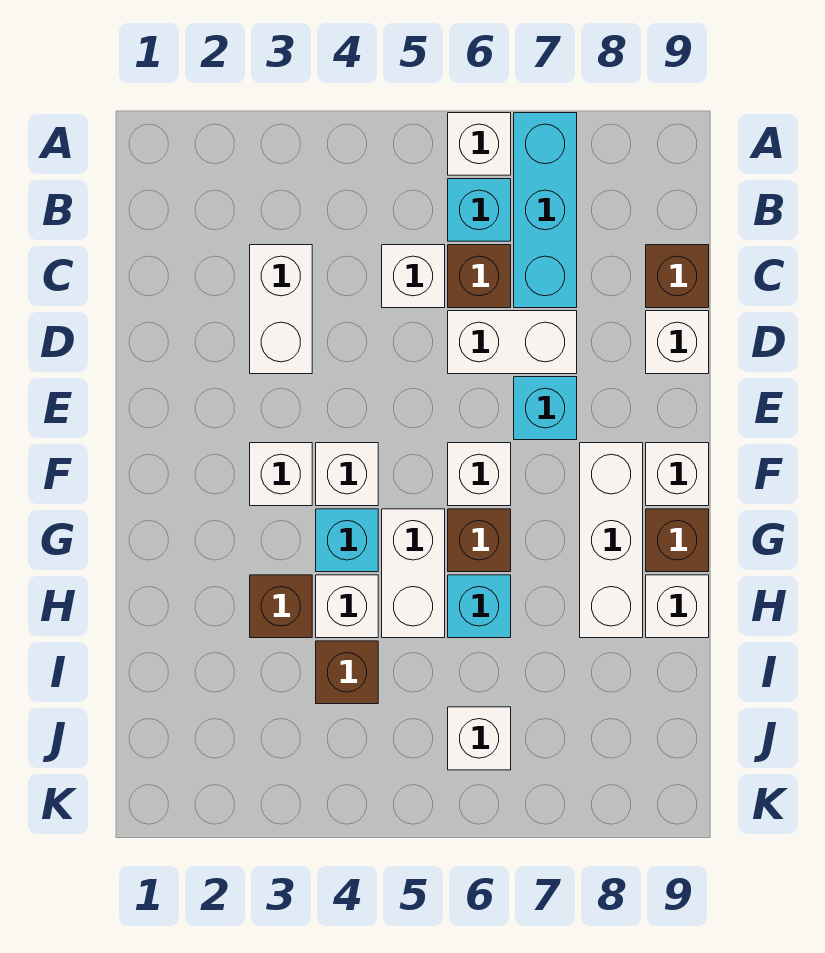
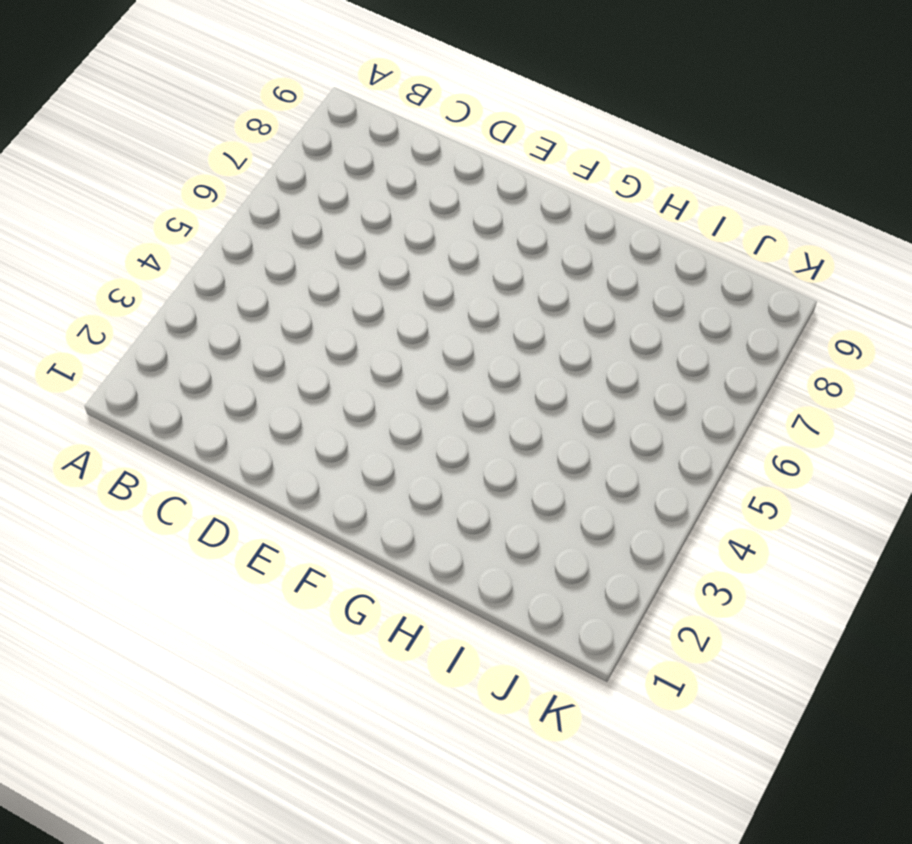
none -> white brick A6 level 1
none -> cyan brick A7:C7 level 1
none -> cyan brick B6 level 1

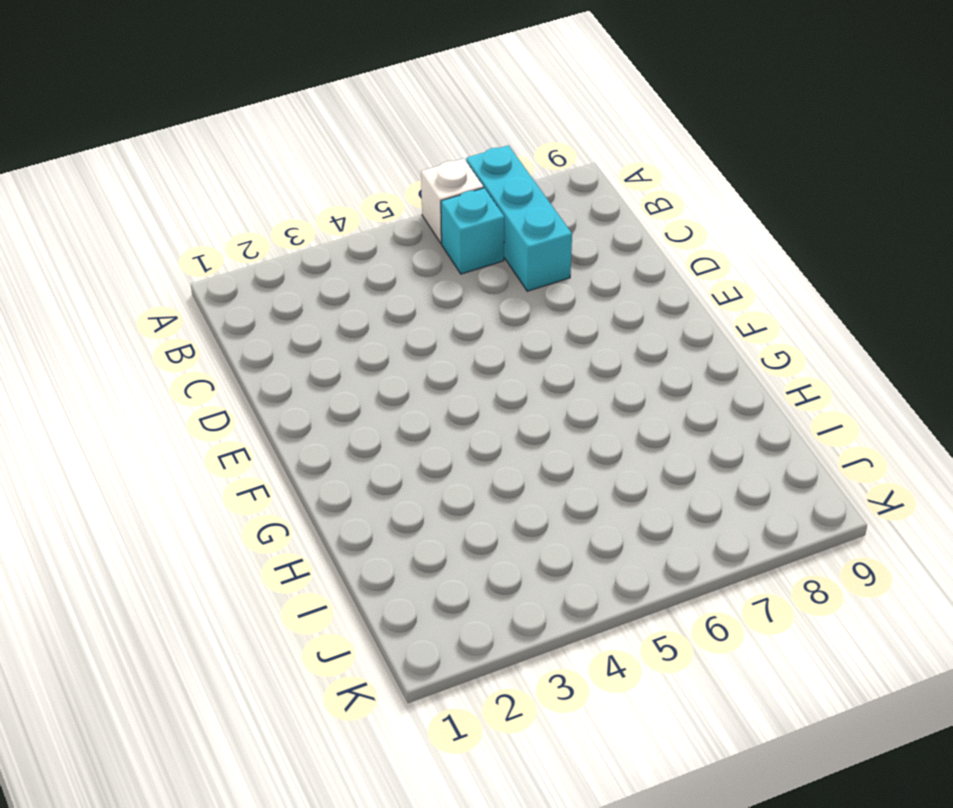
none -> white brick C3:D3 level 1
none -> white brick C5 level 1
none -> brown brick C6 level 1

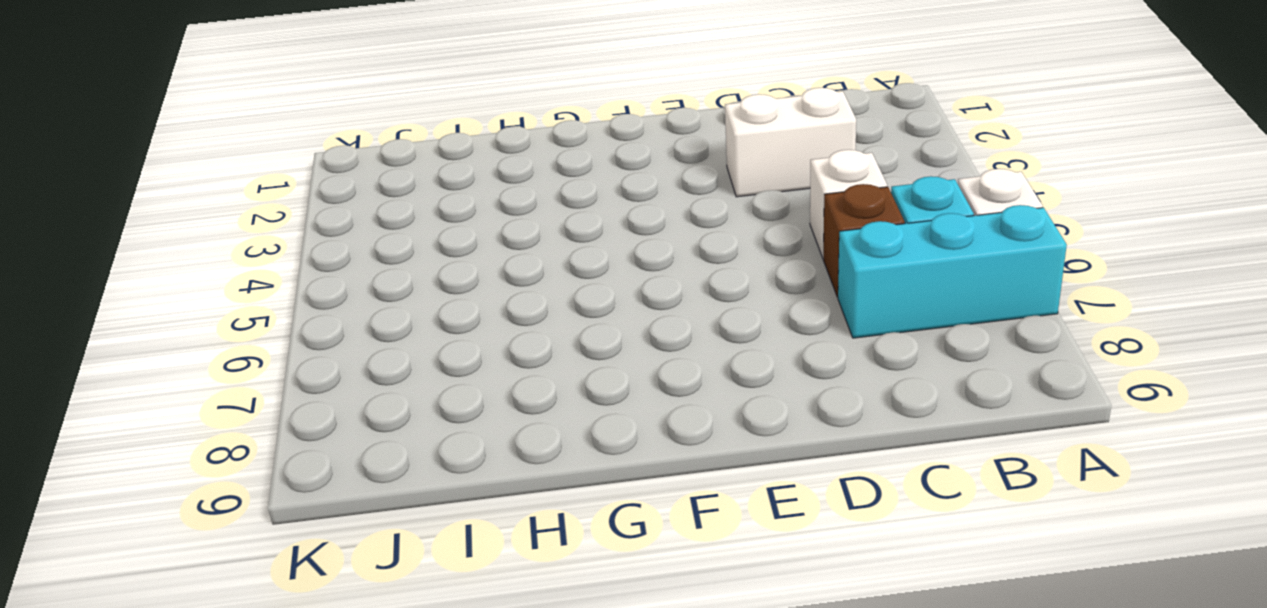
none -> brown brick C9 level 1
none -> white brick D6:D7 level 1
none -> white brick D9 level 1

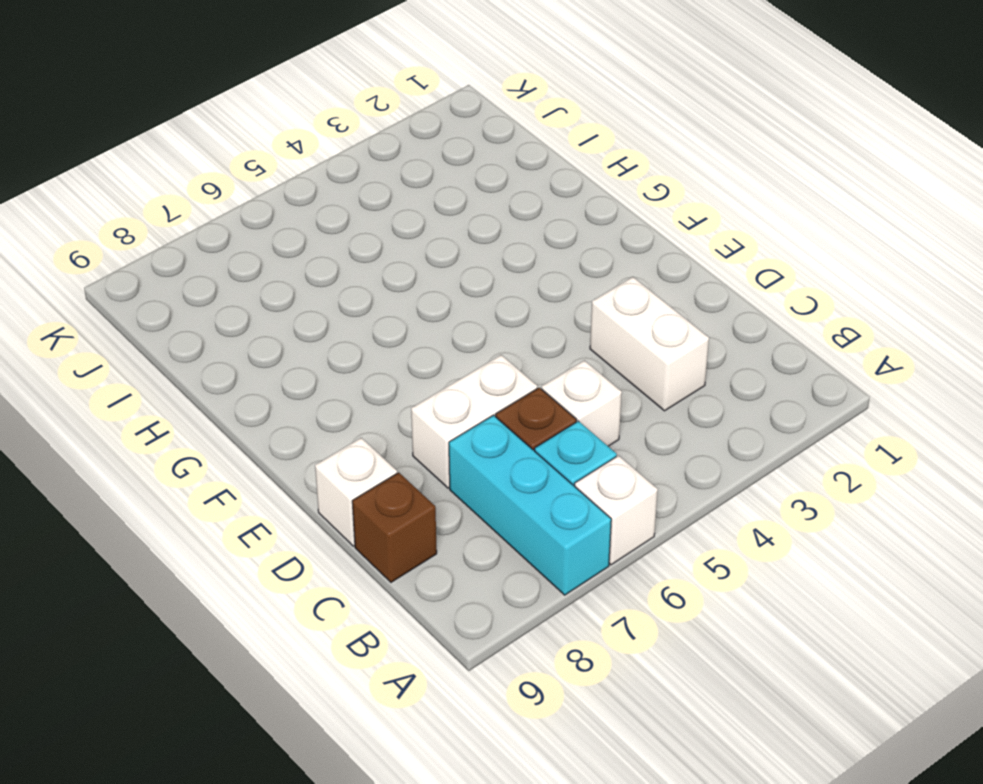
none -> cyan brick E7 level 1
none -> white brick F3 level 1
none -> white brick F4 level 1

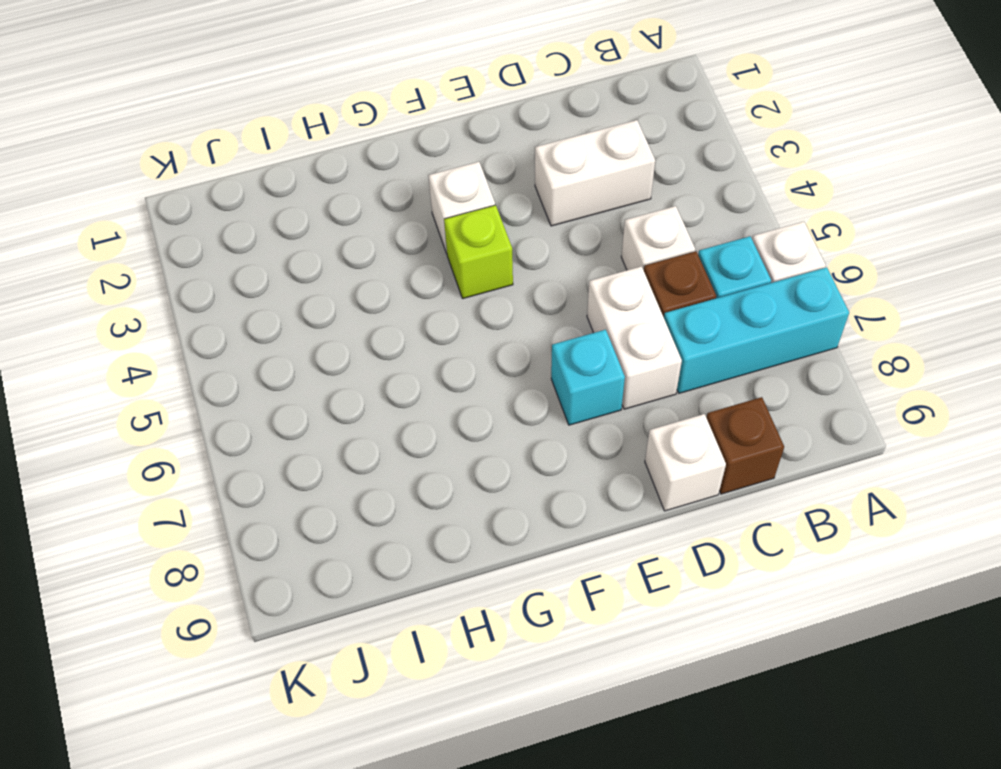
lime brick F4 level 1 -> white brick F4 level 1
none -> white brick F6 level 1
none -> white brick F8:H8 level 1
none -> white brick F9 level 1

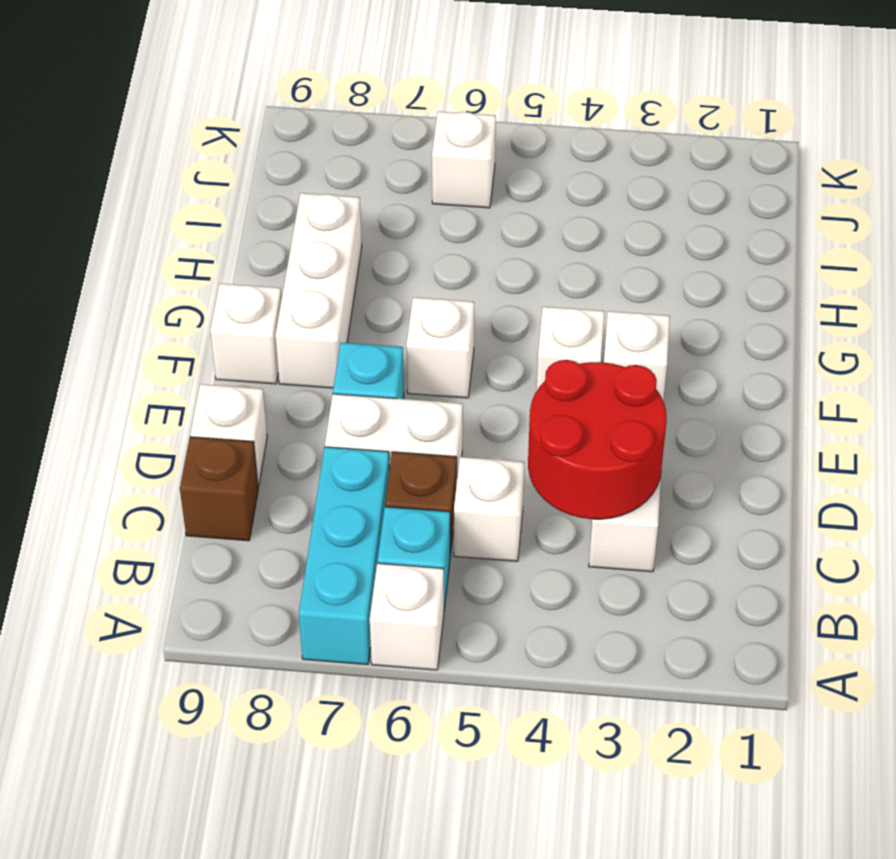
red round brick C3:D4 level 2 -> none
none -> cyan brick G4 level 1
none -> white brick G5:H5 level 1
none -> brown brick G6 level 1

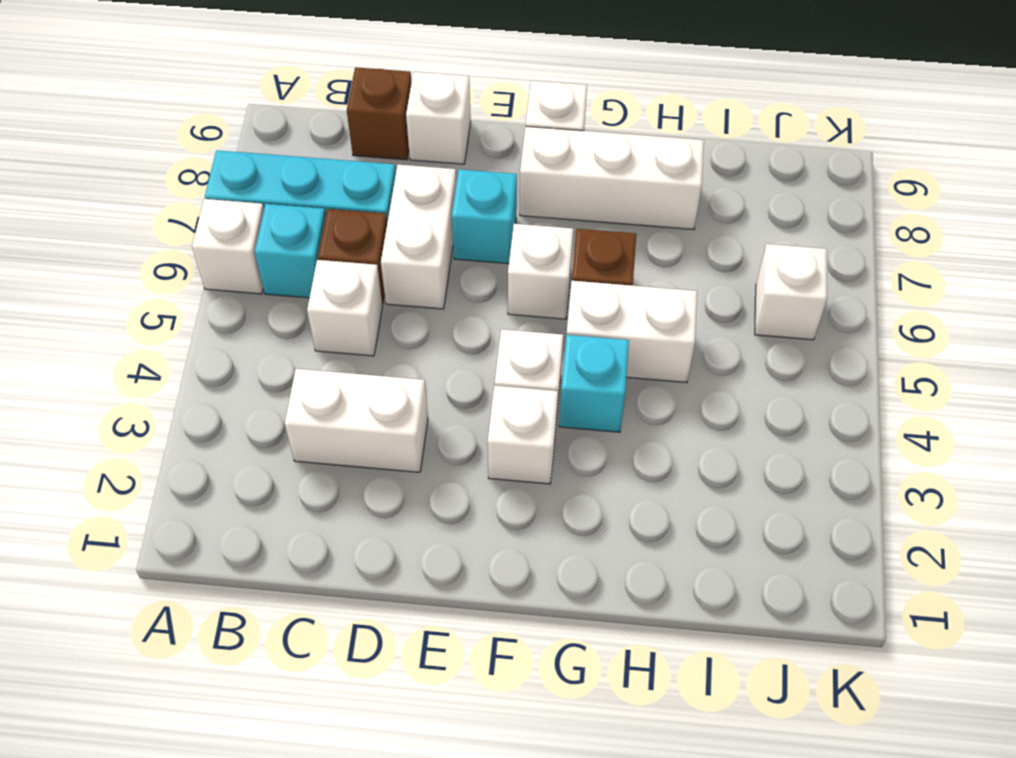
none -> brown brick G9 level 1
none -> brown brick H3 level 1
none -> white brick H4 level 1

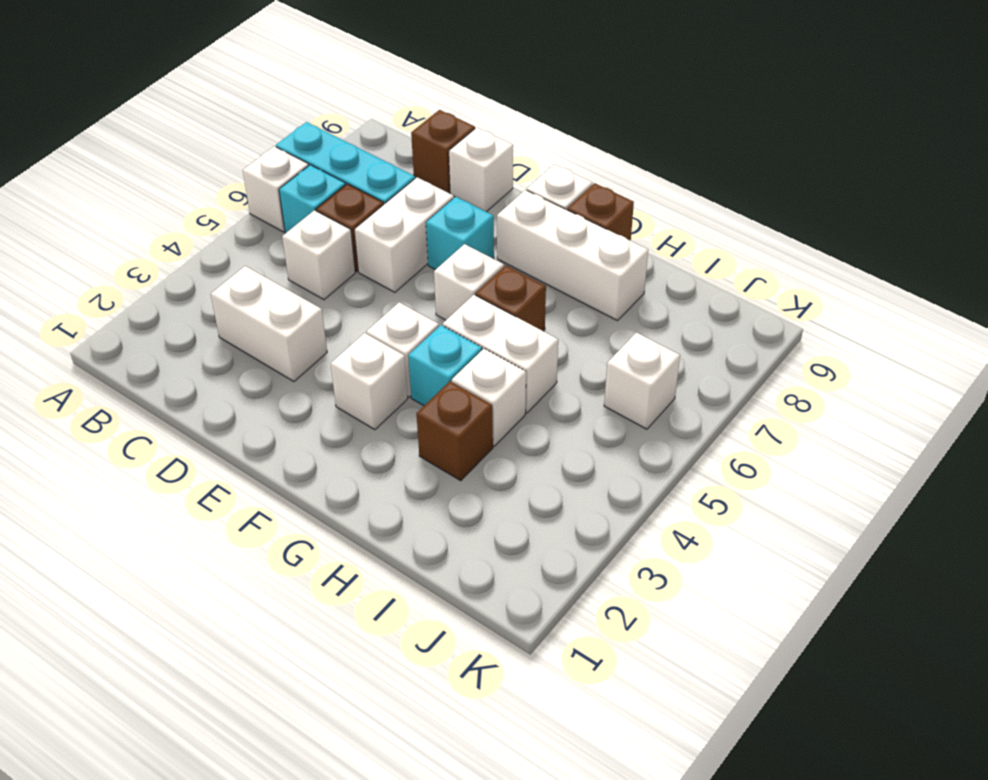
none -> cyan brick H6 level 1
none -> white brick H9 level 1
none -> brown brick I4 level 1

